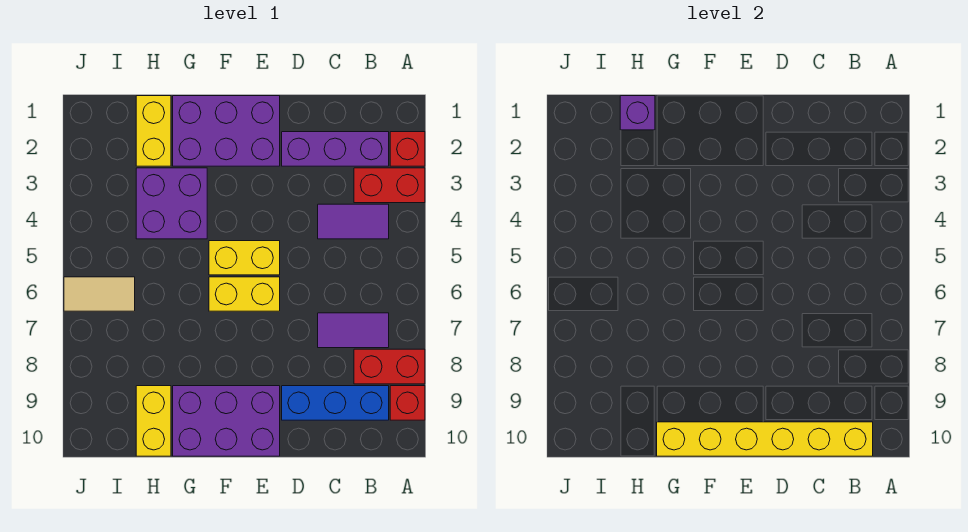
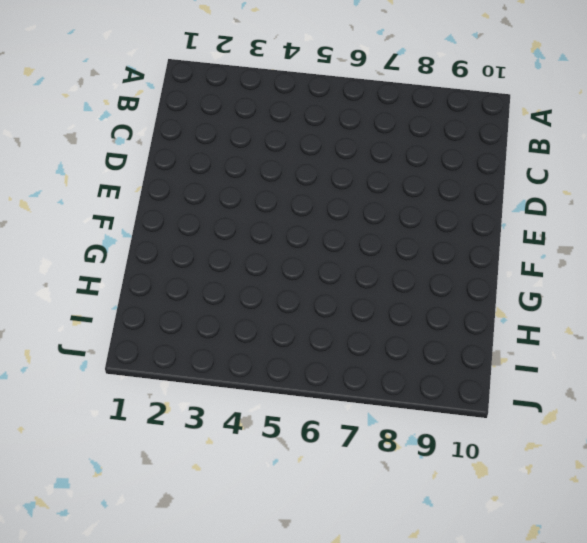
none -> red brick A2 level 1
none -> red brick A3:B3 level 1
none -> red brick A8:B8 level 1

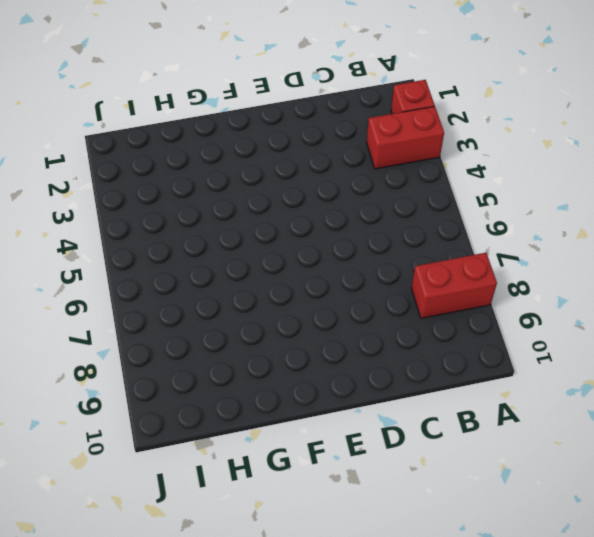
none -> red brick A9 level 1
none -> purple brick B2:D2 level 1
none -> purple tile B4:C4 level 1

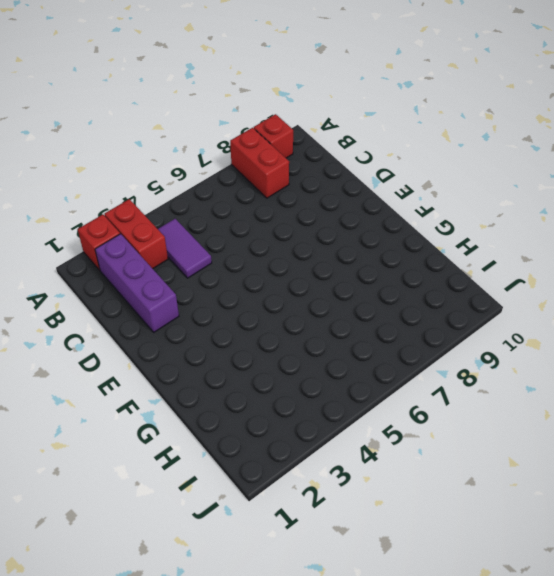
none -> purple tile B7:C7 level 1
none -> blue brick B9:D9 level 1
none -> purple brick E1:G2 level 1

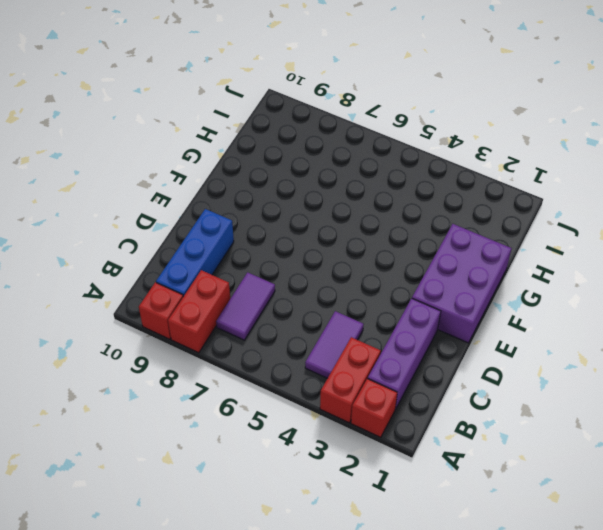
none -> yellow brick E5:F5 level 1
none -> yellow brick E6:F6 level 1
none -> purple brick E9:G10 level 1

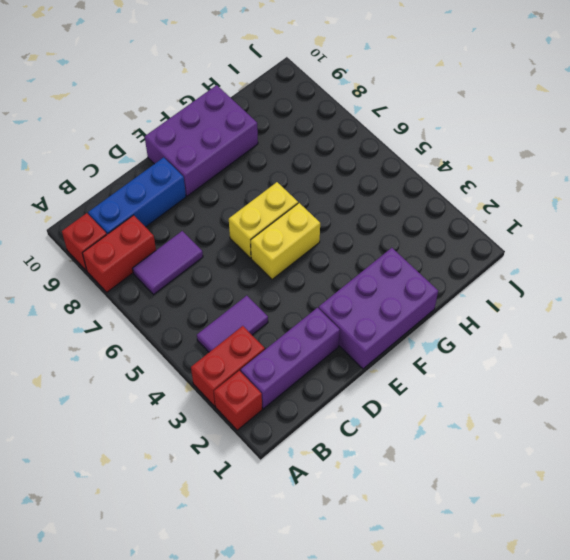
none -> purple brick G3:H4 level 1
none -> yellow brick H1:H2 level 1
none -> yellow brick H9:H10 level 1

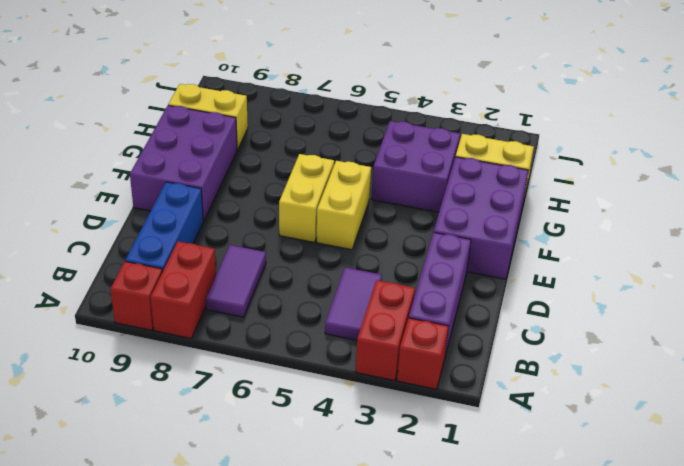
none -> tan tile I6:J6 level 1
none -> yellow brick B10:G10 level 2
none -> purple brick H1 level 2

